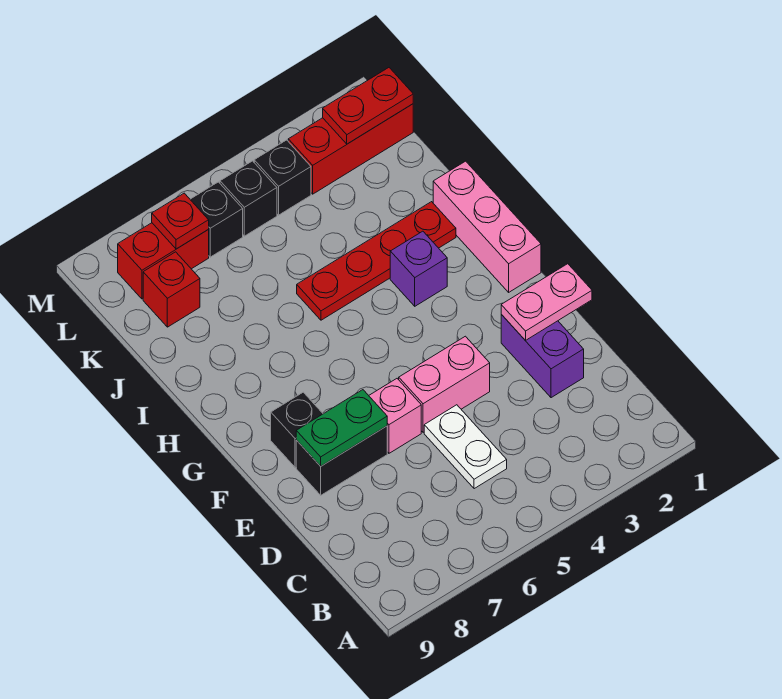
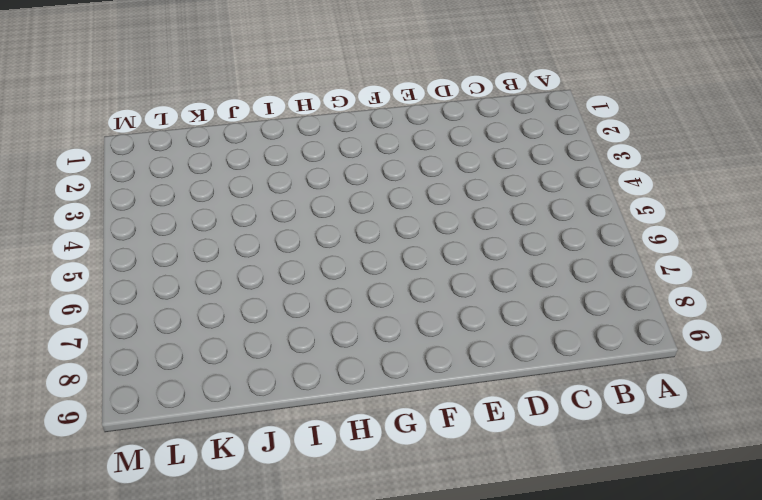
none -> white plate C5:D5 level 1
none -> purple brick D2:E2 level 1
none -> pink brick E4:E5 level 1

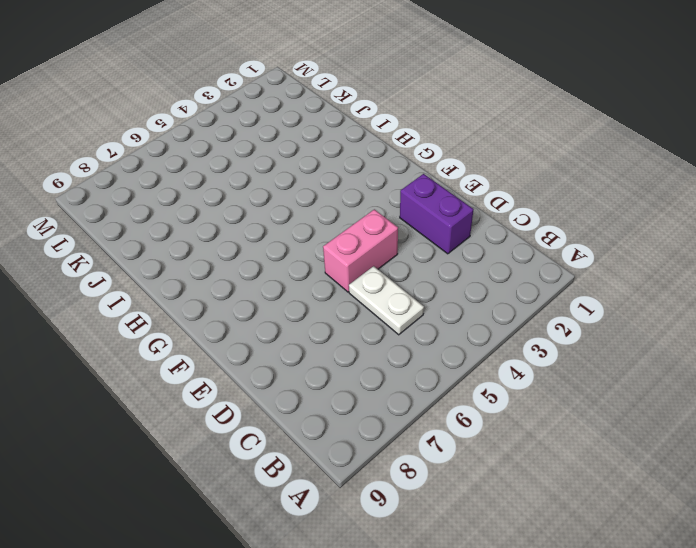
none -> pink brick E6 level 1
none -> black brick E7:E8 level 1
none -> black brick F8 level 1

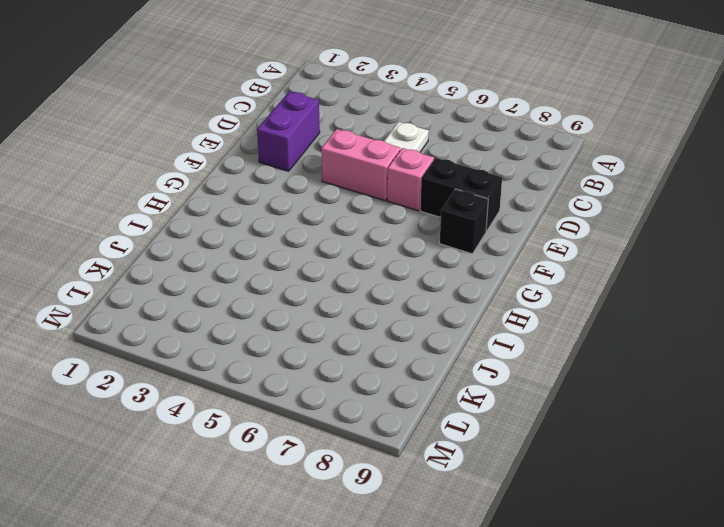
none -> pink brick G1:I1 level 1
none -> purple brick H3 level 1
none -> red plate I2:I5 level 1

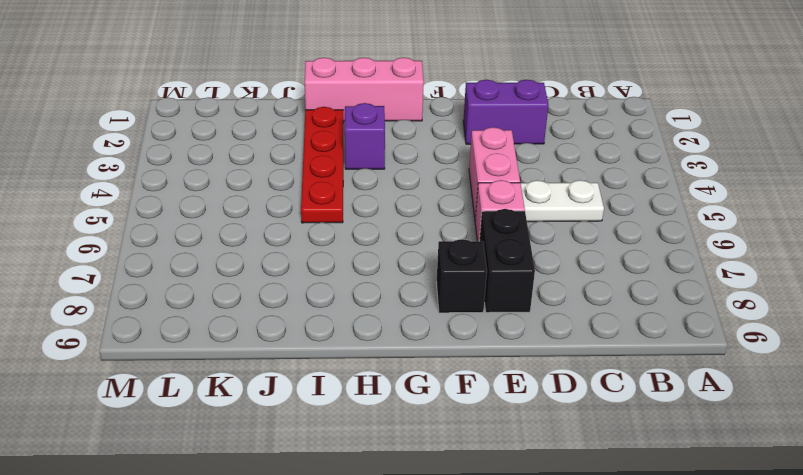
none -> red brick K8 level 1
none -> red brick L1:L3 level 1
none -> black brick L4 level 1

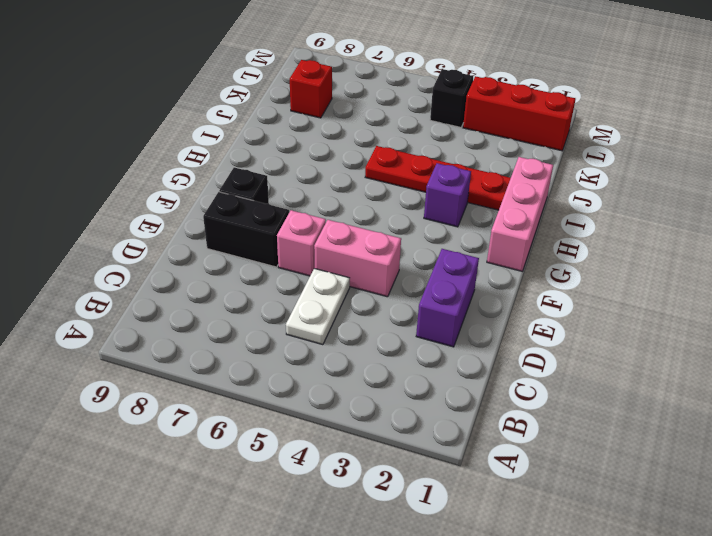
none -> black brick L5 level 1
none -> black brick L6 level 1
none -> red brick L7:L8 level 1

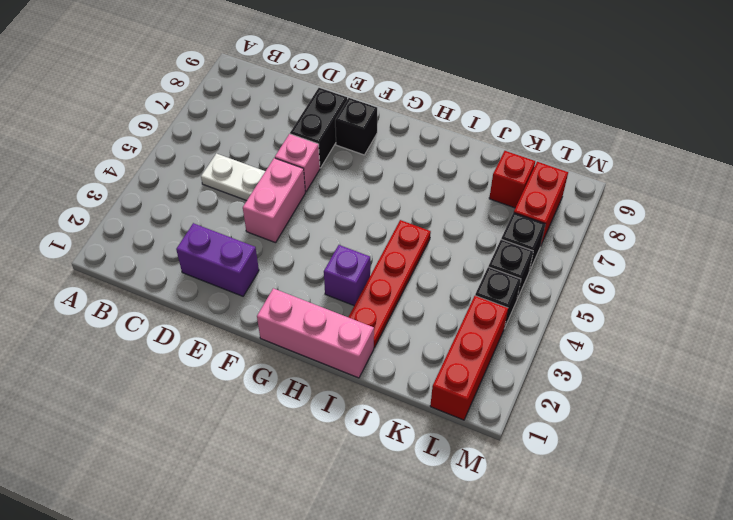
none -> pink plate E1:E2 level 2
none -> green plate E7:E8 level 2
none -> red plate L1:L2 level 2

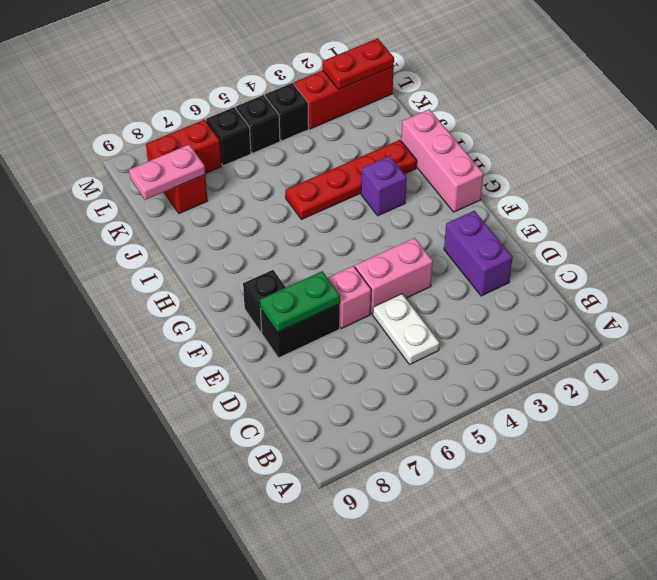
pink plate K8:K9 level 2 -> pink plate E1:E2 level 2
none -> red plate L7 level 2

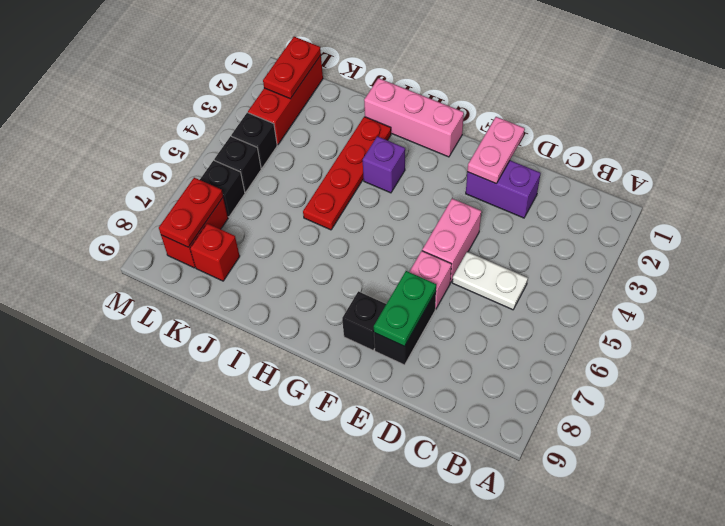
red plate L7:L8 level 2 -> red plate L7 level 2

